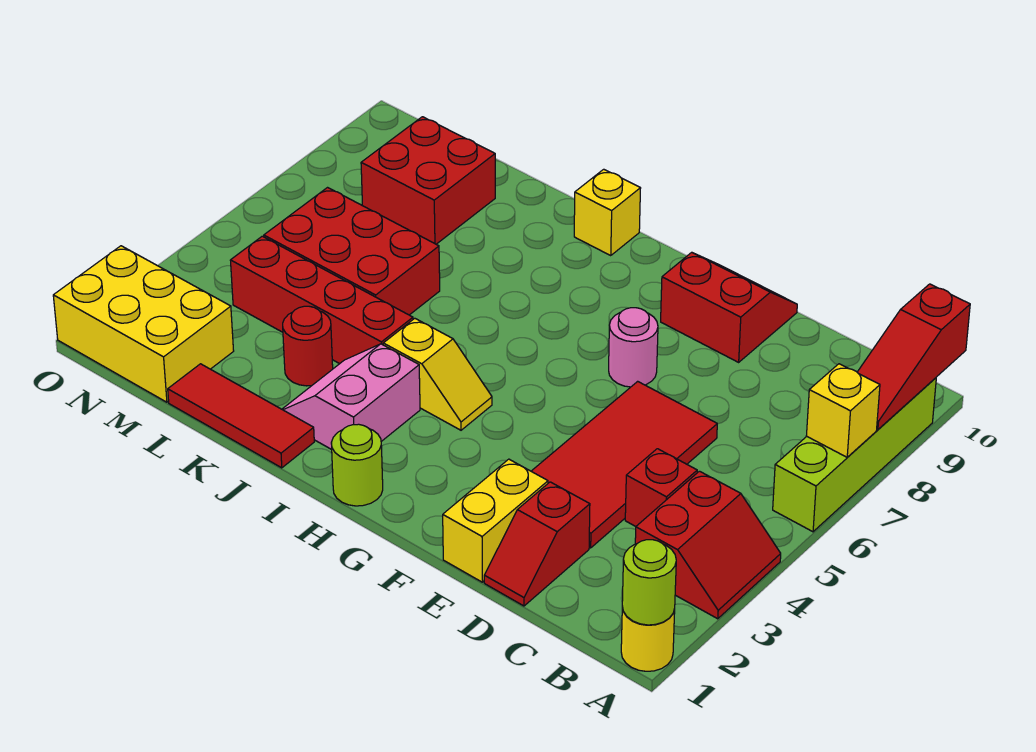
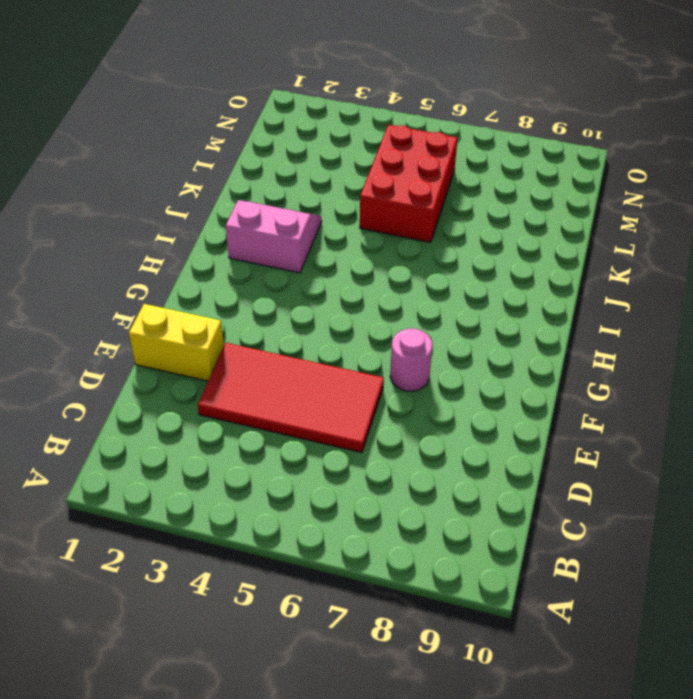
none -> yellow round brick A1 level 1
none -> red slope A3:B4 level 1 top B
none -> lime brick A6:A9 level 1

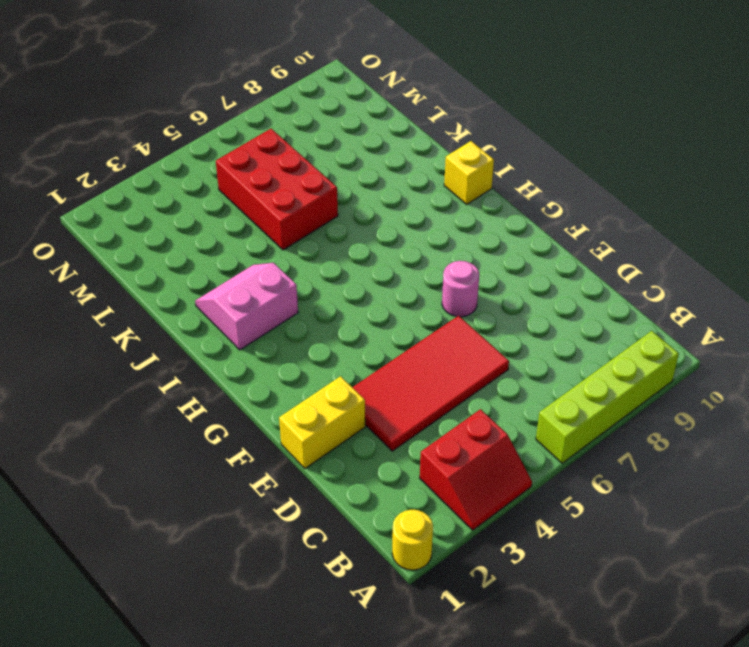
none -> red brick C4 level 1
none -> red slope D1:D2 level 1 top 2
none -> red slope E9:F10 level 1 top 9

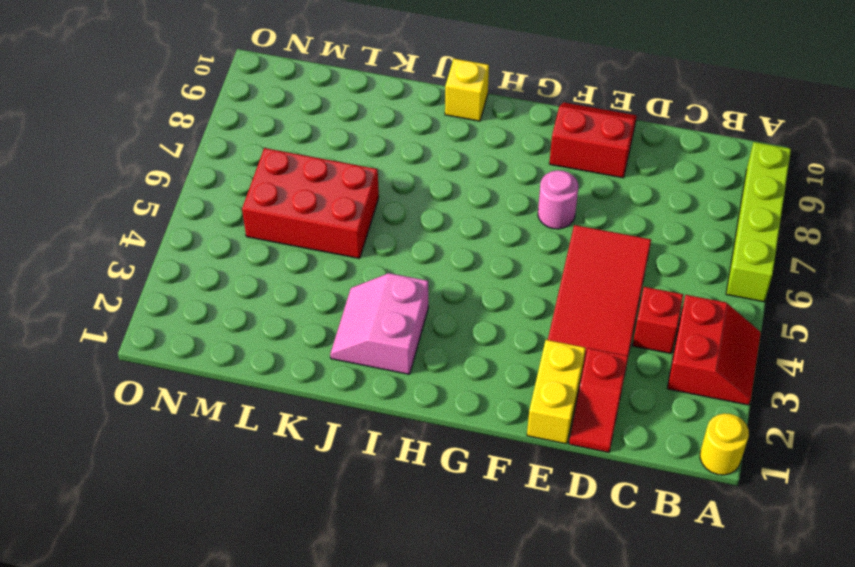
none -> lime round brick H1 level 1
none -> yellow slope H4:I4 level 1 top I
none -> red tile J1:L1 level 1

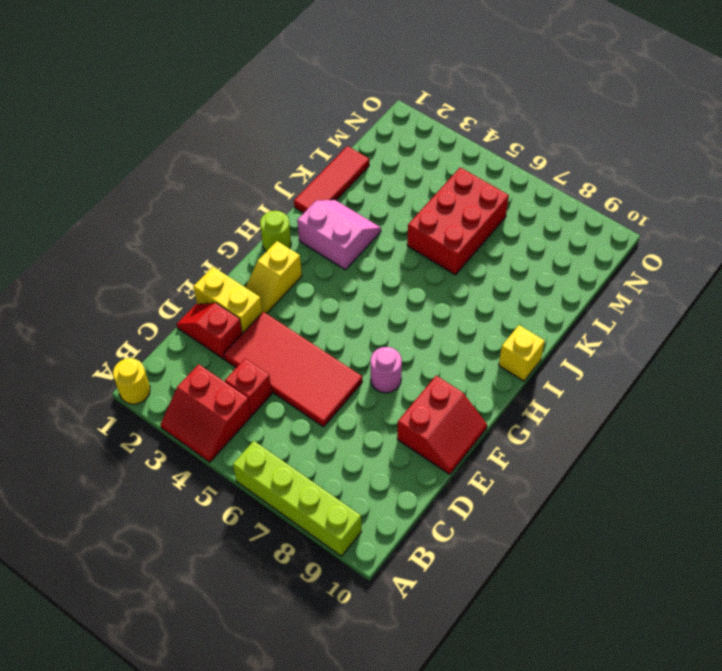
yellow slope F2:G2 level 1 top G -> yellow slope H4:I4 level 1 top I
none -> red brick J4:M4 level 1
none -> red round brick K3 level 1
none -> red brick L8:M9 level 1

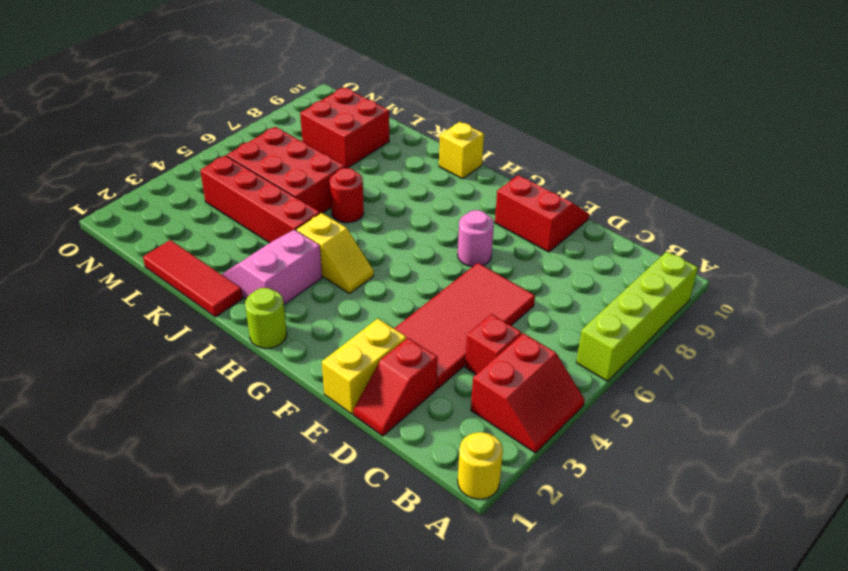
red round brick J6 level 1 -> red round brick K3 level 1
none -> yellow brick M1:O2 level 1
none -> lime round brick A1 level 2
none -> yellow brick A7 level 2

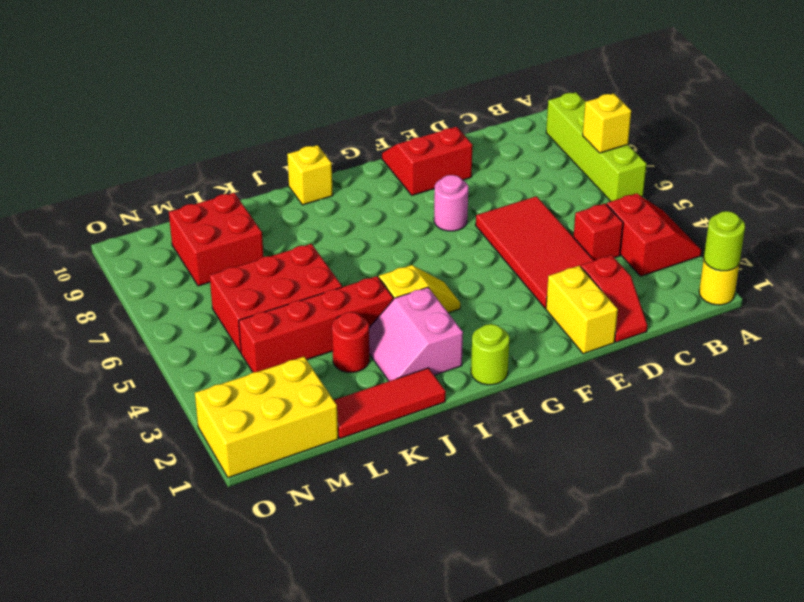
none -> red slope A8:A10 level 2 top 10

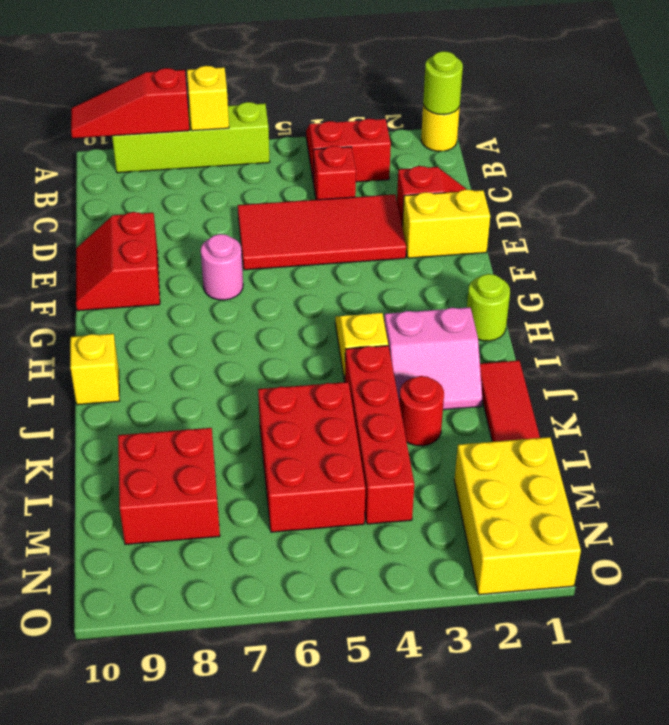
red slope A8:A10 level 2 top 8 -> red slope A8:A10 level 2 top 10

